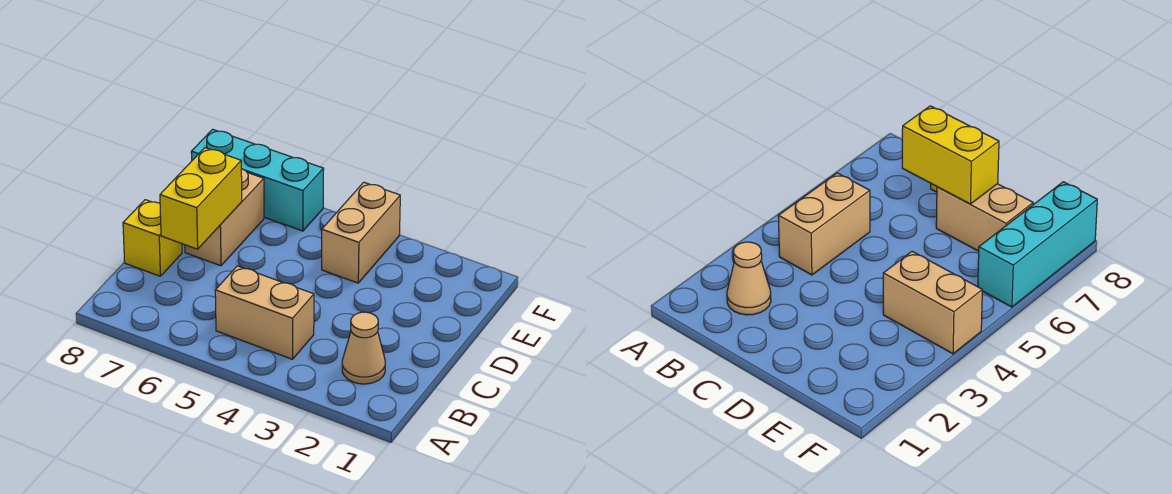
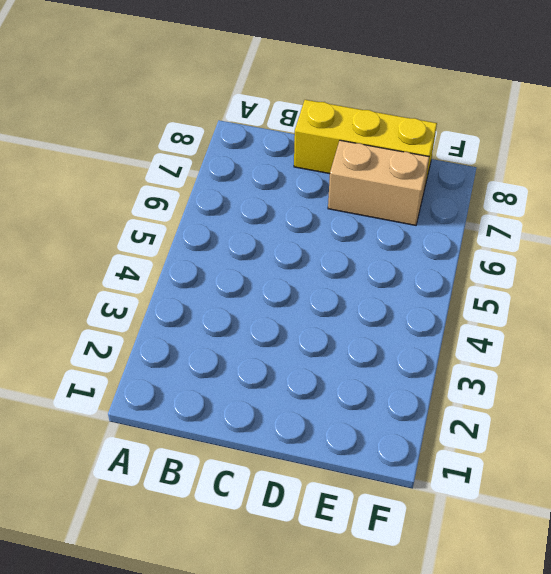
yellow brick C8:E8 level 1 -> yellow brick C8 level 1
none -> tan cone B2 level 1
none -> tan brick B4:B5 level 1

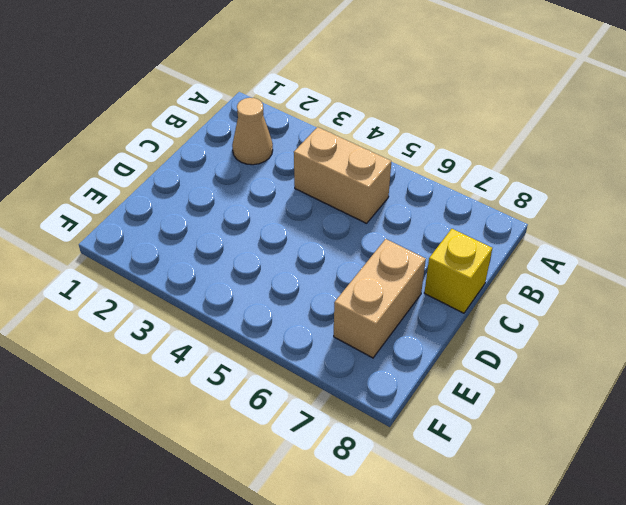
none -> tan brick E4:F4 level 1
none -> cyan brick F6:F8 level 1

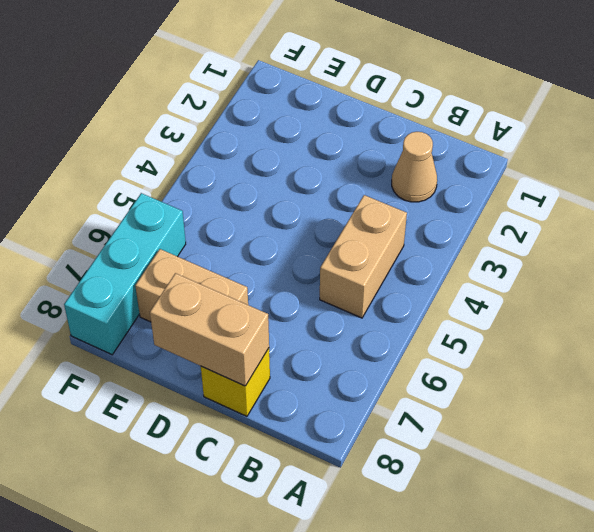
tan brick C8:D8 level 2 -> tan brick E4:F4 level 1
none -> yellow brick C7:D7 level 2

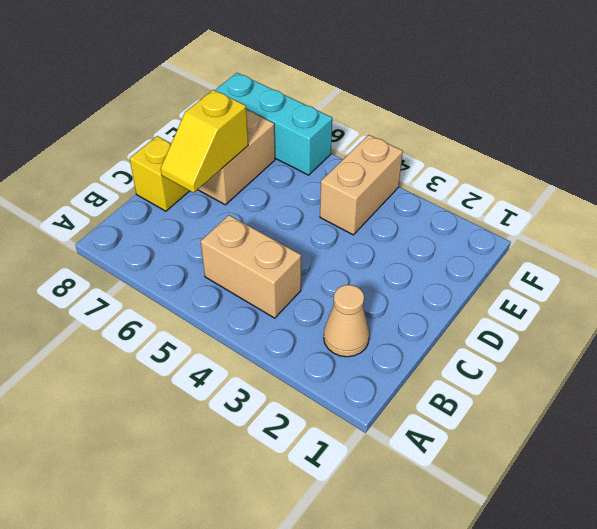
yellow slope C7:D7 level 2 top D -> yellow brick C7:D7 level 2

